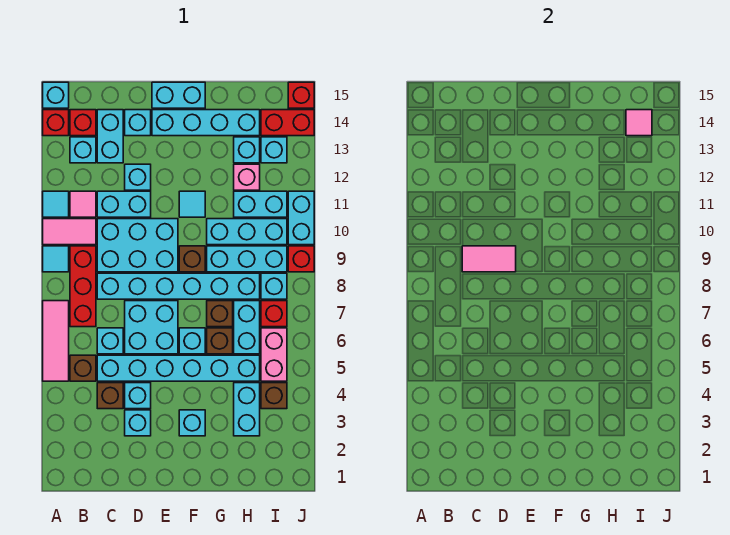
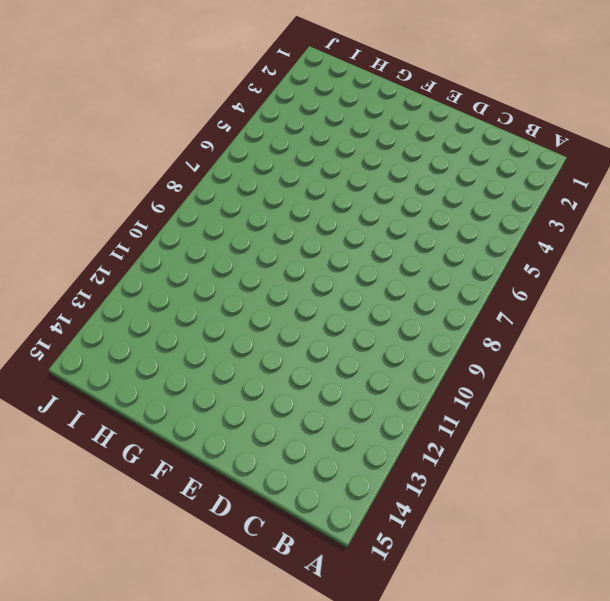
none -> pink tile A5:A7 level 1
none -> cyan tile A9 level 1
none -> pink tile A10:B10 level 1
none -> cyan tile A11 level 1

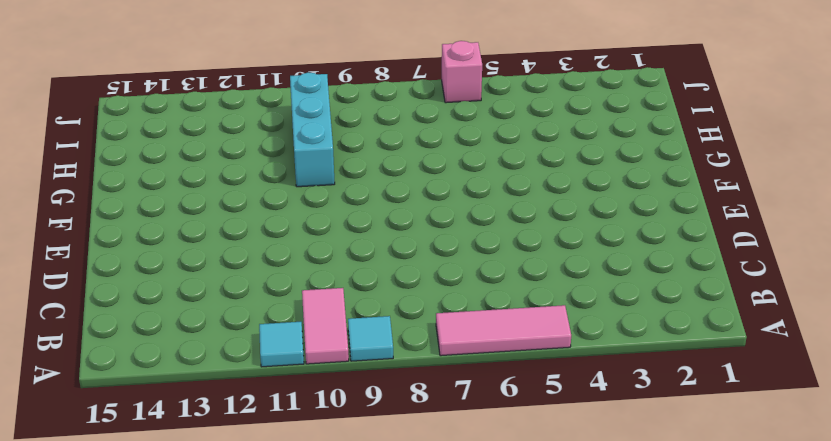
pink brick J6 level 1 -> pink brick H12 level 1
none -> red brick A14 level 1
none -> cyan brick A15 level 1
none -> brown brick B5 level 1
none -> red brick B7:B9 level 1

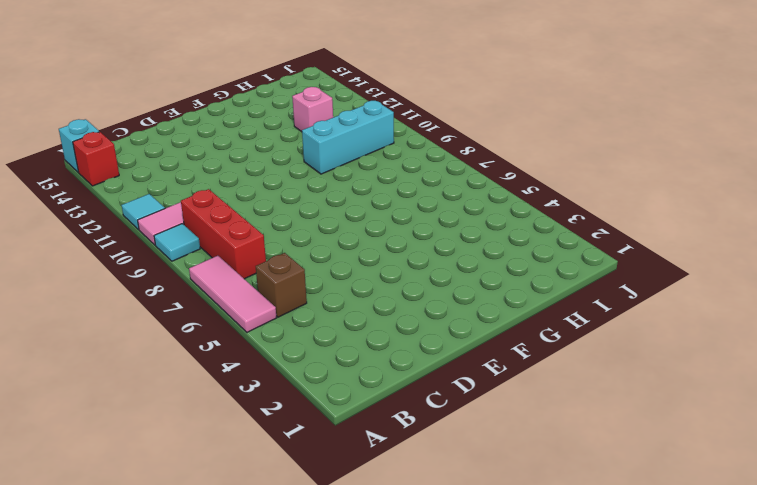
none -> pink tile B11 level 1
none -> cyan brick B13 level 1
none -> red brick B14 level 1
none -> brown brick C4 level 1

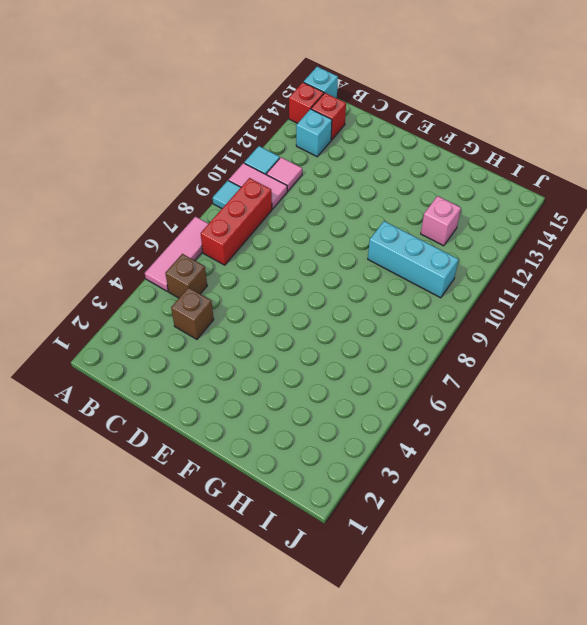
none -> cyan brick C5:H5 level 1
none -> cyan brick C6 level 1
none -> cyan brick C8:H8 level 1
none -> cyan brick C9:E10 level 1

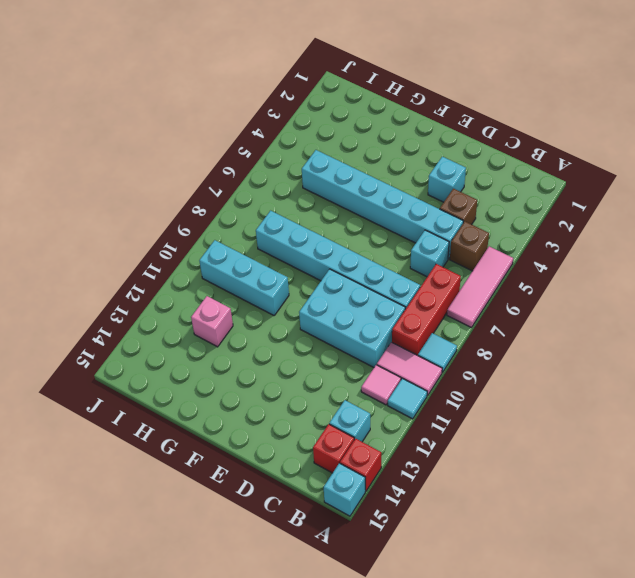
none -> cyan brick C11:D11 level 1
none -> cyan brick C13:C14 level 1
none -> cyan brick D4 level 1
none -> cyan brick D6:E7 level 1

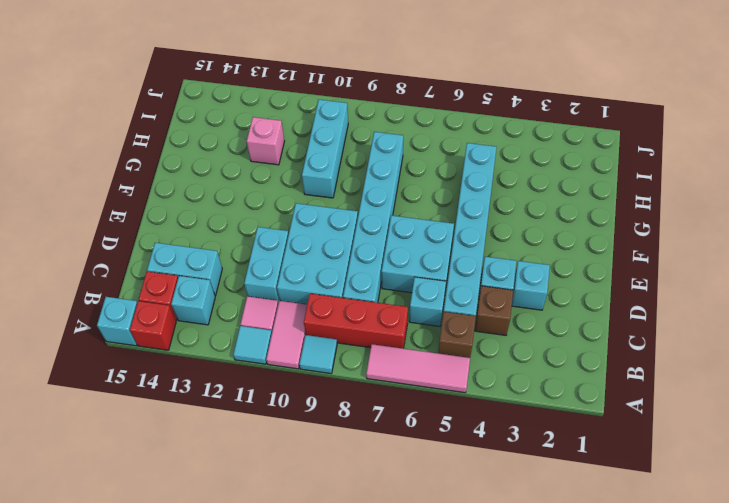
none -> cyan brick D12 level 1
none -> cyan brick D14 level 1
none -> cyan brick E14:H14 level 1
none -> cyan brick E15:F15 level 1

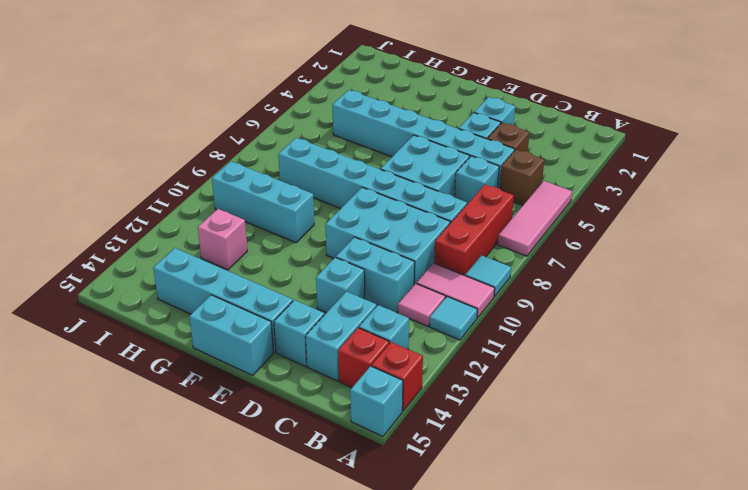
none -> cyan brick F3 level 1
none -> cyan brick F6 level 1
none -> brown brick F9 level 1
none -> cyan tile F11 level 1

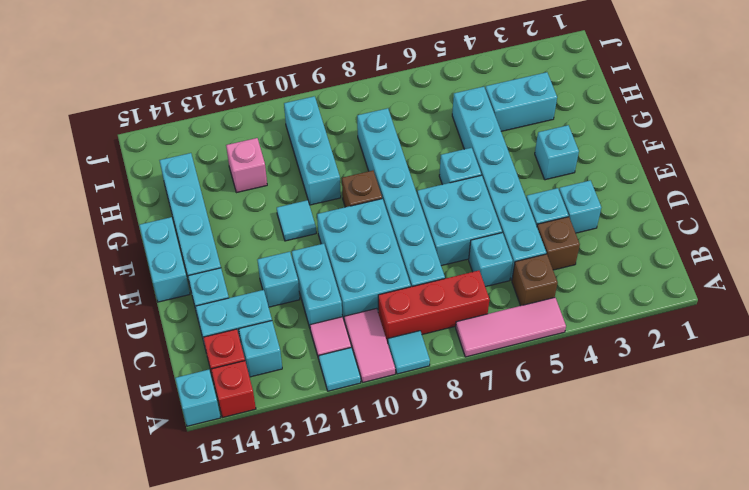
none -> brown brick G6 level 1
none -> brown brick G7 level 1
none -> cyan brick G9:I9 level 1
none -> cyan brick H6:H7 level 1

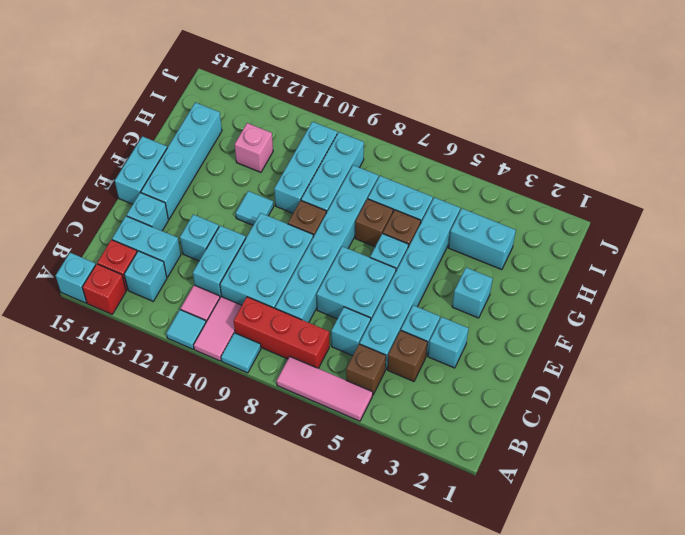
none -> cyan brick H11:I11 level 1
none -> cyan brick H13 level 1
none -> brown brick I4 level 1
none -> pink brick I5:I6 level 1

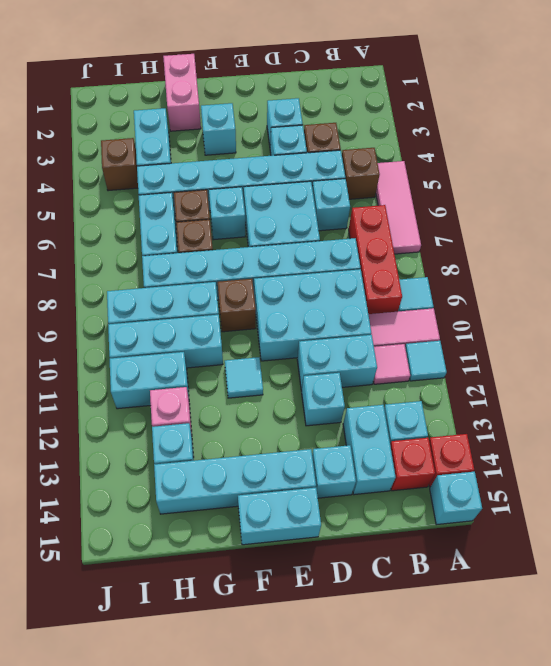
pink brick G1:G2 level 1 -> pink brick I5:I6 level 1
none -> red brick I7 level 1
none -> cyan brick I8 level 1
none -> cyan brick I13 level 1
none -> red brick I14:J14 level 1

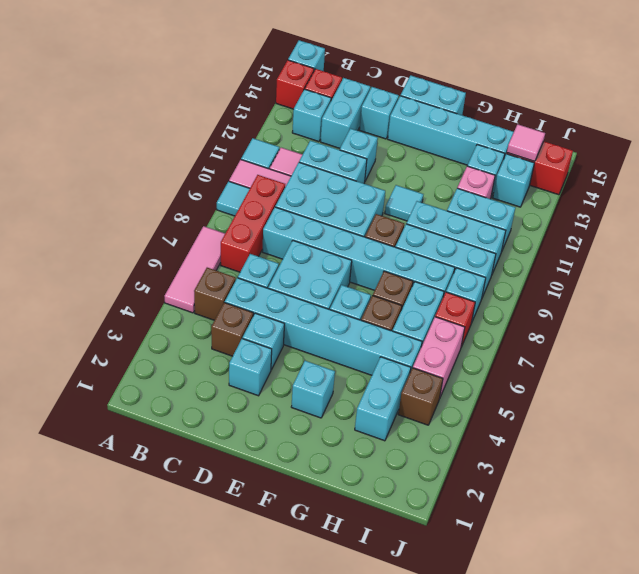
none -> red brick J9 level 1
none -> cyan brick J10:J11 level 1
none -> red brick J15 level 1
none -> pink tile C9:D9 level 2

